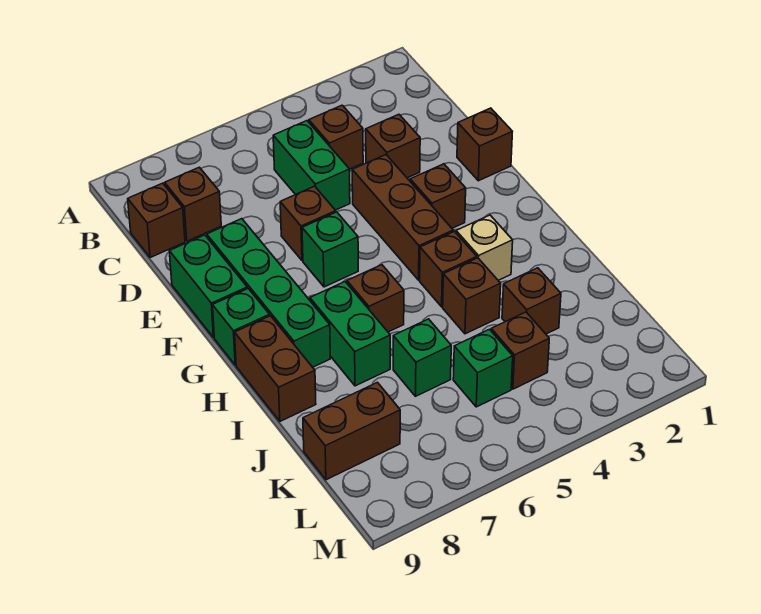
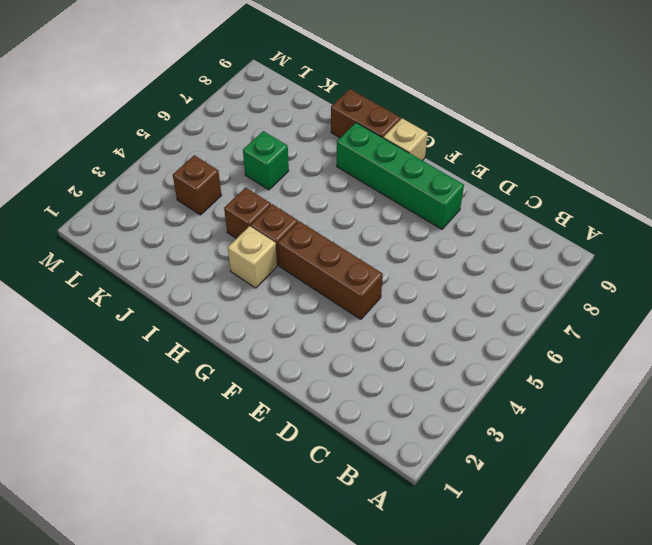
tan brick G9 level 1 -> green brick G9 level 1
none -> brown brick C4 level 1
none -> green brick C5:D5 level 1
none -> brown brick C8 level 1

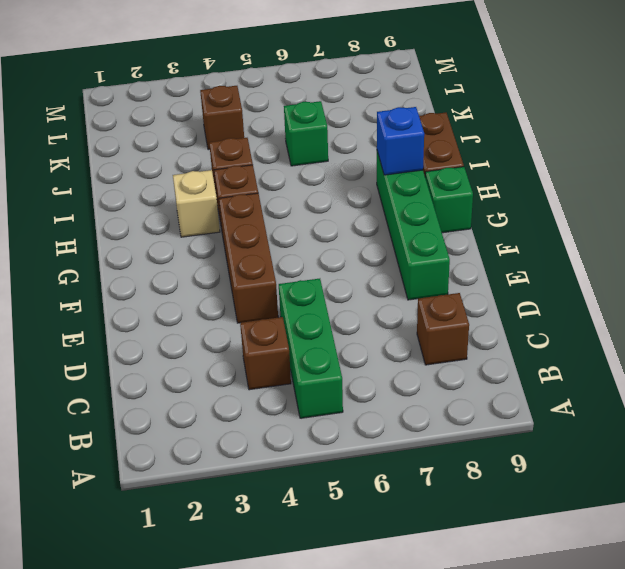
green brick B5:D5 level 1 -> green brick C5:D5 level 1
blue brick H8 level 2 -> none
none -> brown brick C9 level 1
none -> brown brick D3 level 1
none -> brown brick E1 level 1

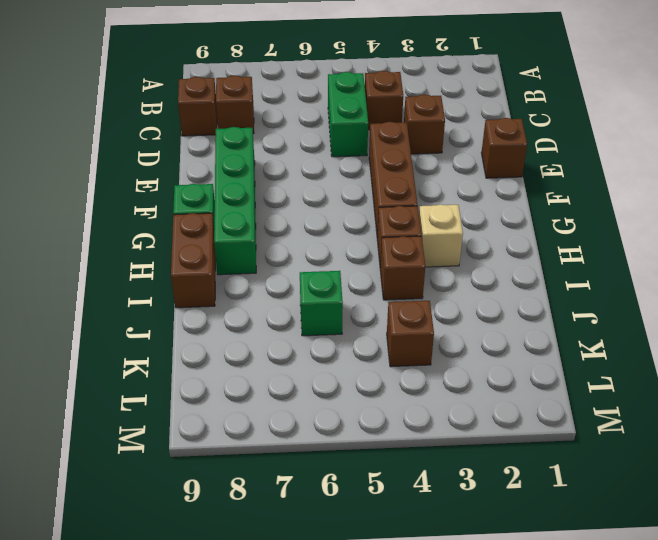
none -> brown brick E6 level 1
none -> green brick E9:F9 level 1
none -> brown brick F3 level 1

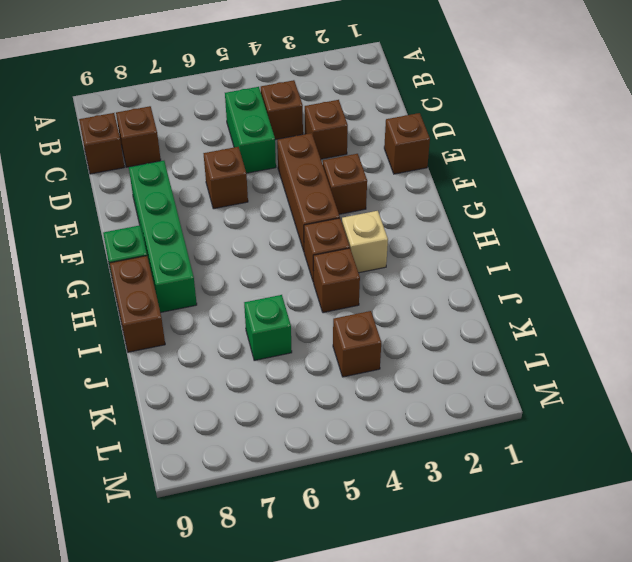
none -> green brick E9:F9 level 1
none -> green brick F6 level 1
none -> brown brick H6 level 1

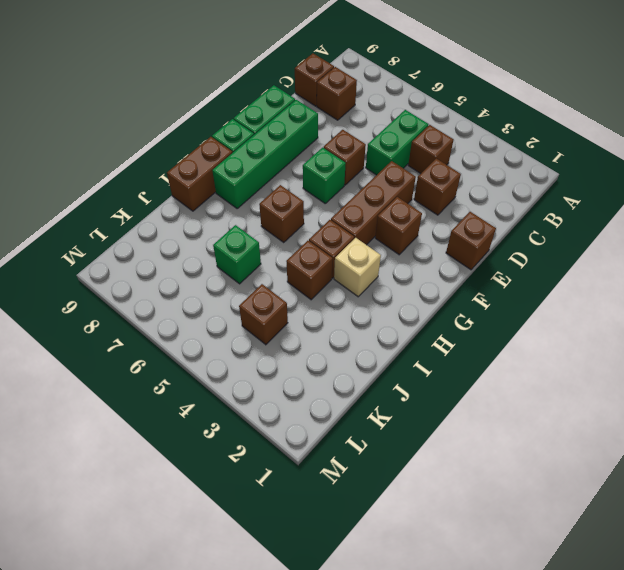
none -> green brick H7:I7 level 1
none -> brown brick J3 level 1
none -> green brick K5 level 1

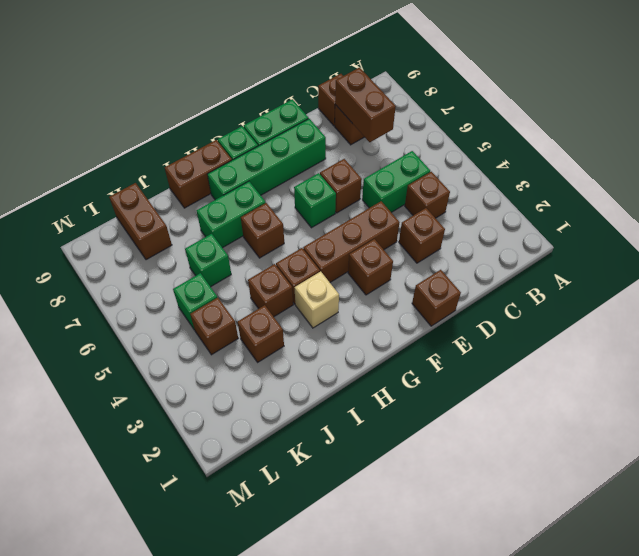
brown brick C7:C8 level 2 -> none

